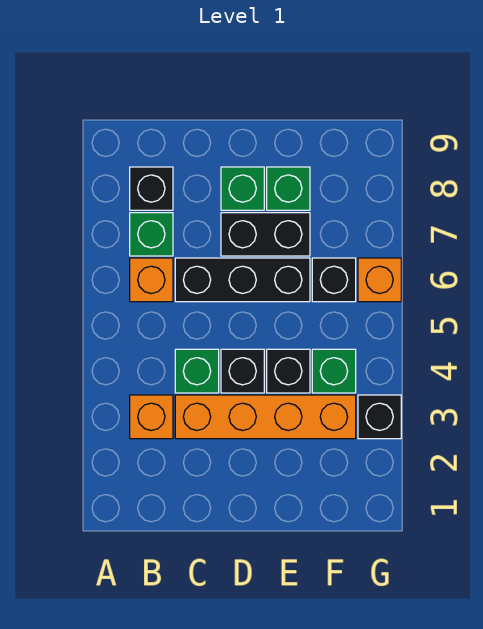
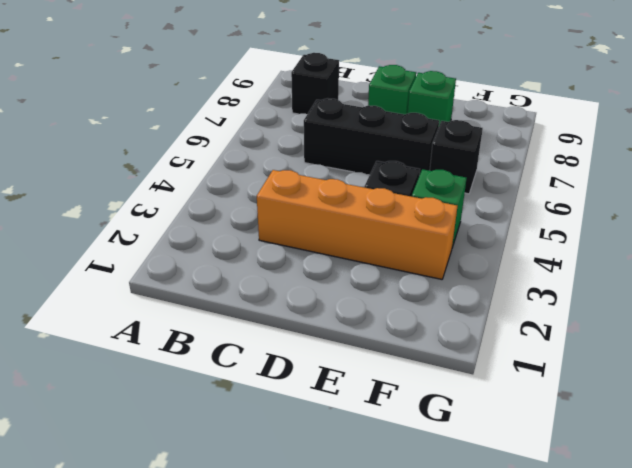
none -> orange brick B3 level 1
none -> orange brick B6 level 1
none -> green brick B7 level 1

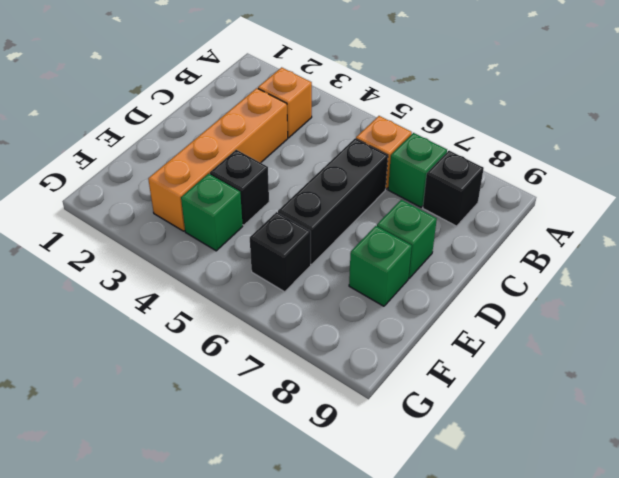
none -> green brick C4 level 1
none -> black brick D4 level 1
none -> black brick D7:E7 level 1

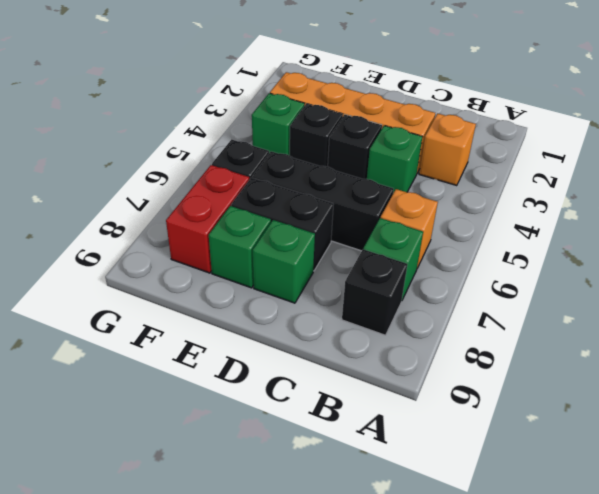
red brick F7:F8 level 1 -> none
none -> black brick G3 level 1
none -> orange brick G6 level 1

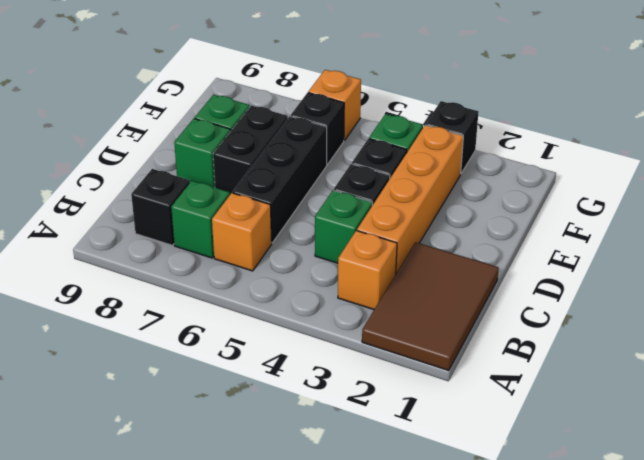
brown tile A1:C2 level 1 -> none

